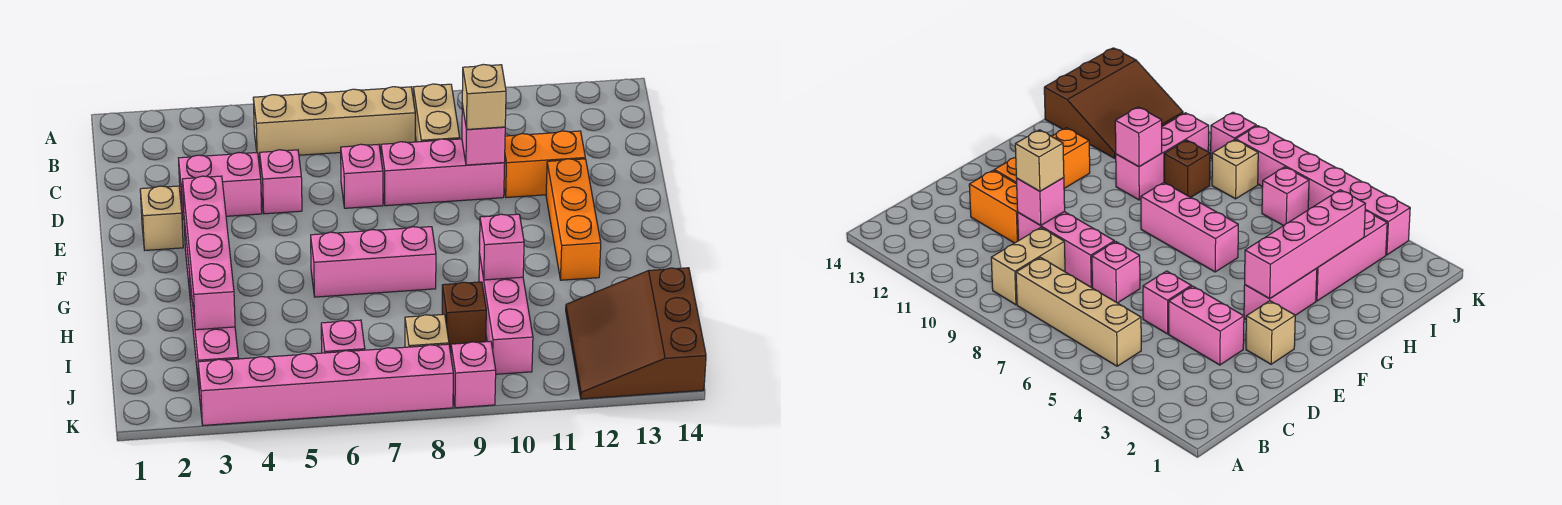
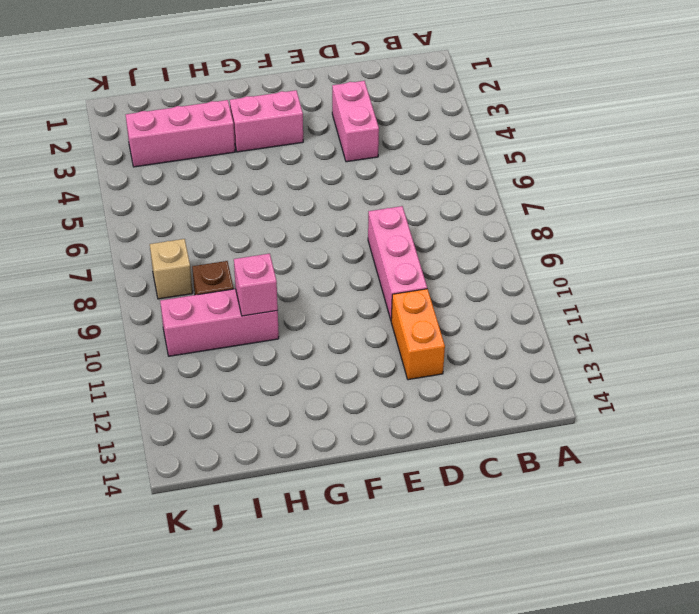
none -> tan brick B5:B8 level 1
none -> tan brick B9:C9 level 1
none -> pink brick D5 level 1

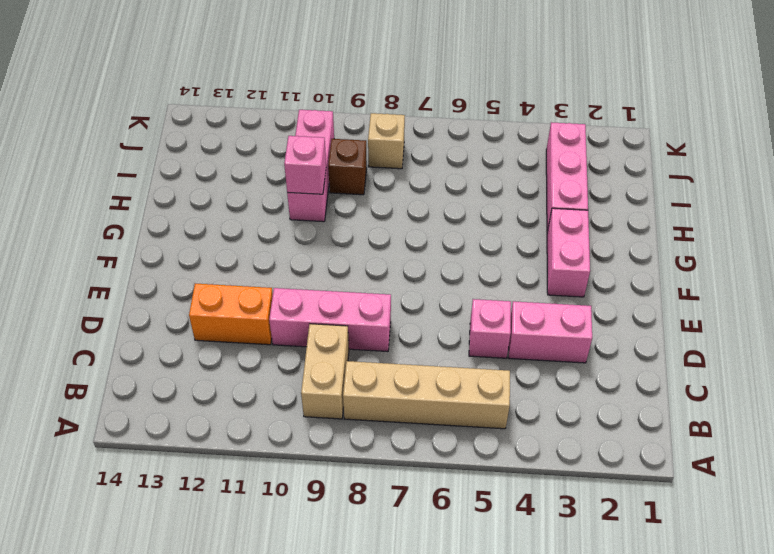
none -> pink brick D7 level 1
none -> tan brick E2 level 1
none -> orange brick E12:G12 level 1

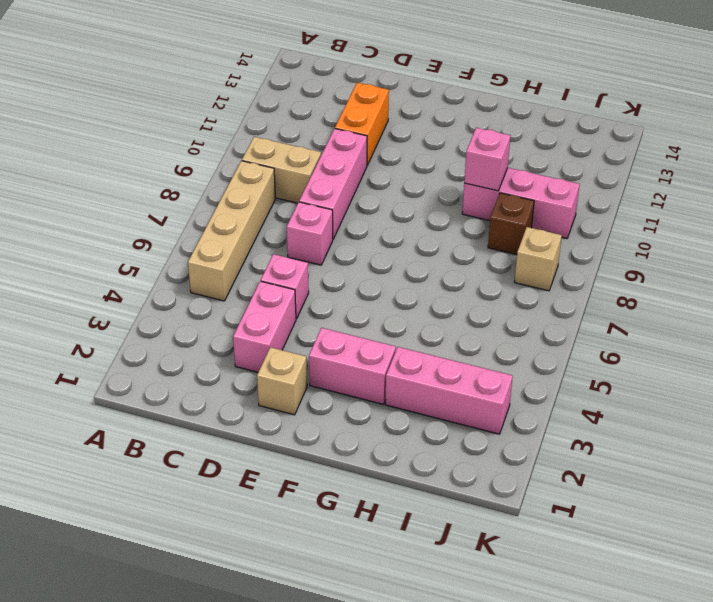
none -> orange brick E12:G12 level 1
none -> pink brick G6:G8 level 1
none -> brown slope I12:K14 level 1 top 14

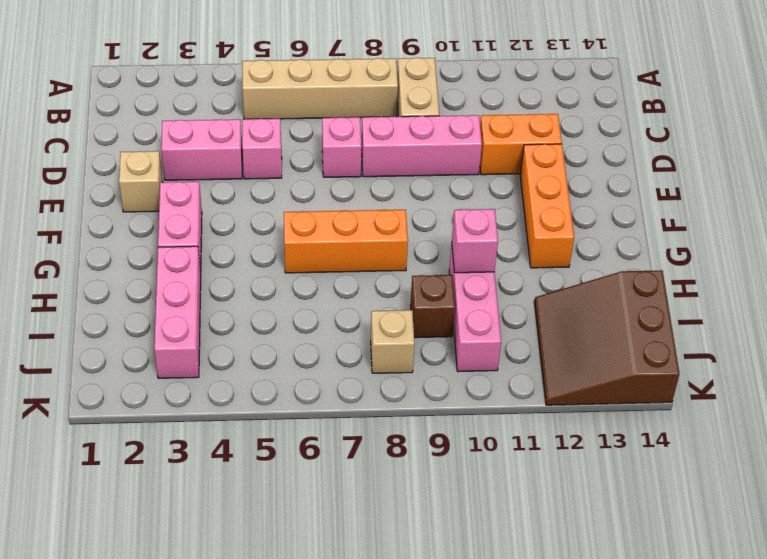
orange brick G6:G8 level 1 -> pink brick G6:G8 level 1
none -> pink brick J6 level 1
none -> pink brick K3:K8 level 1
none -> pink brick K9 level 1

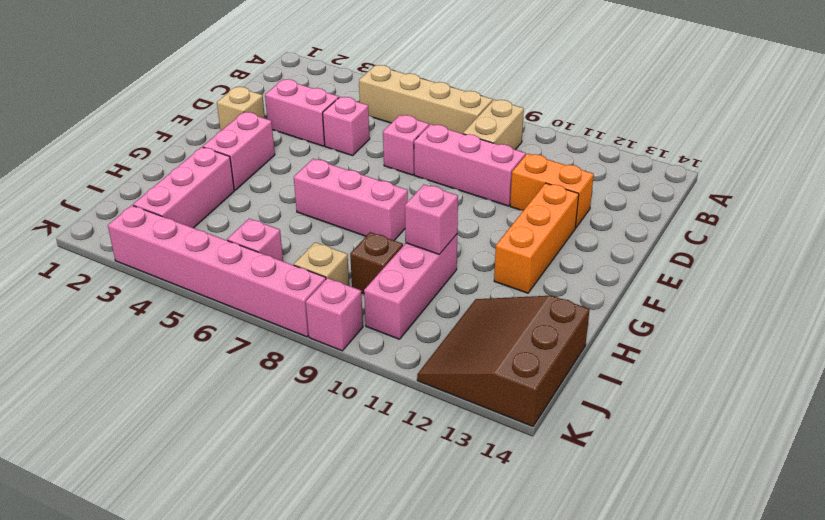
none -> pink brick D10 level 2
none -> pink brick F3:I3 level 2
none -> tan brick D10 level 3

